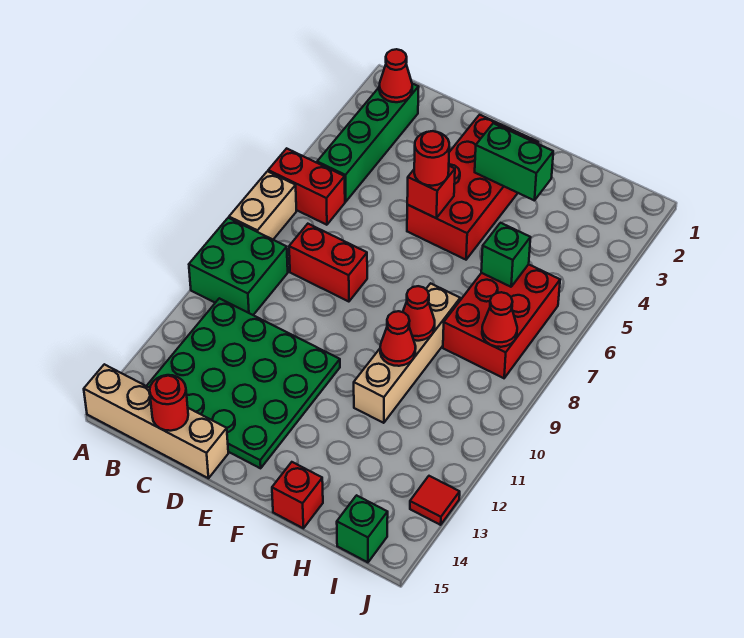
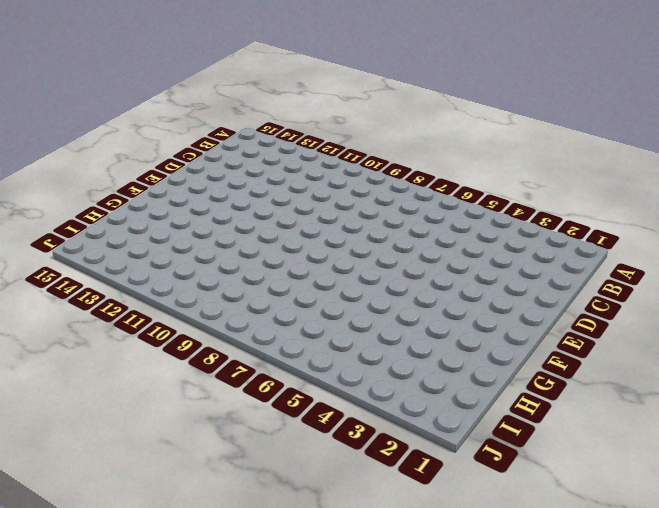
none -> red brick A6:B6 level 1
none -> tan brick A7:A8 level 1
none -> green brick A9:B10 level 1

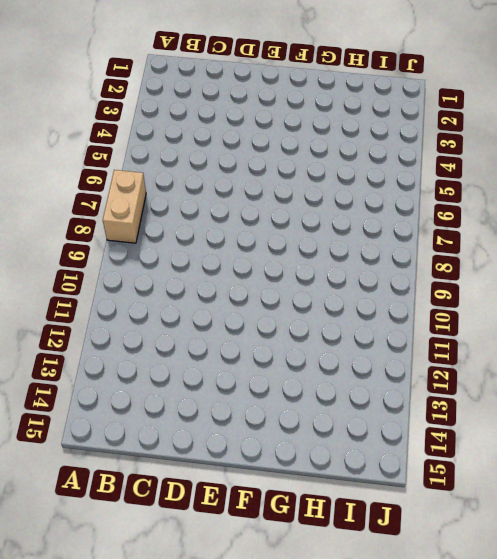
none -> red brick A6:B6 level 1
none -> green brick A9:B10 level 1
none -> tan brick A15:D15 level 1

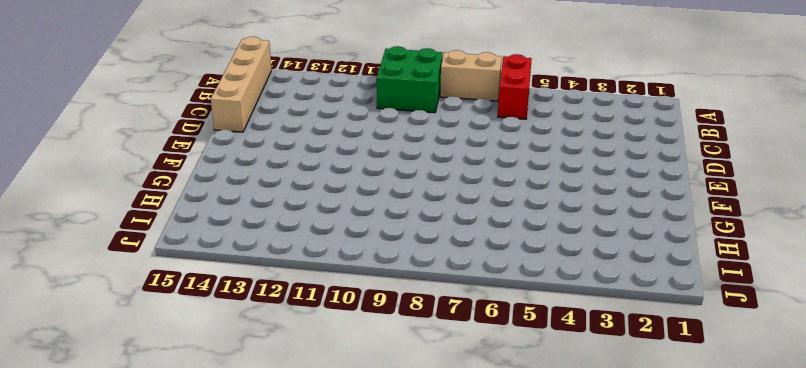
none -> green brick B2:B5 level 1
none -> green plate B11:E14 level 1
none -> red brick C8:D8 level 1

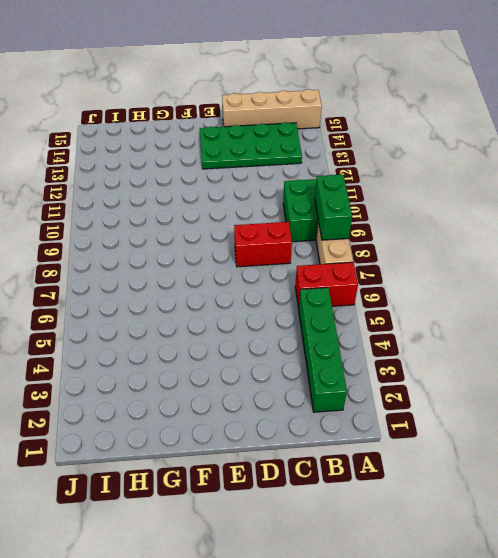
green brick A8:A9 level 2 -> green brick F3:G3 level 2
green plate B13:E14 level 1 -> green plate B11:E14 level 1
none -> red brick E2:F5 level 1
none -> tan brick G8:G11 level 1
none -> red brick G15 level 1

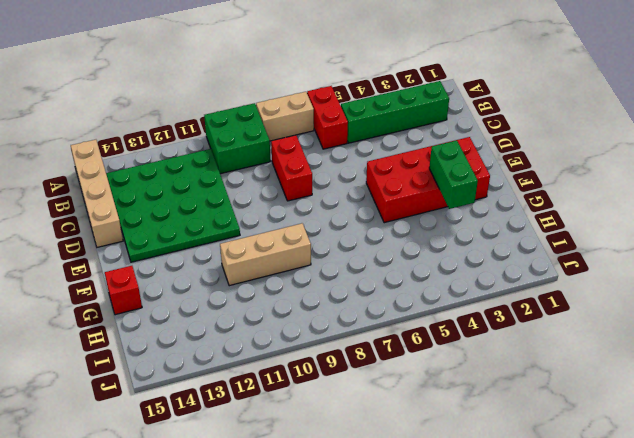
tan brick G9:G11 level 1 -> tan brick G8:G11 level 1
none -> red brick H6:I8 level 1
none -> green brick I15 level 1
none -> red tile J13 level 1

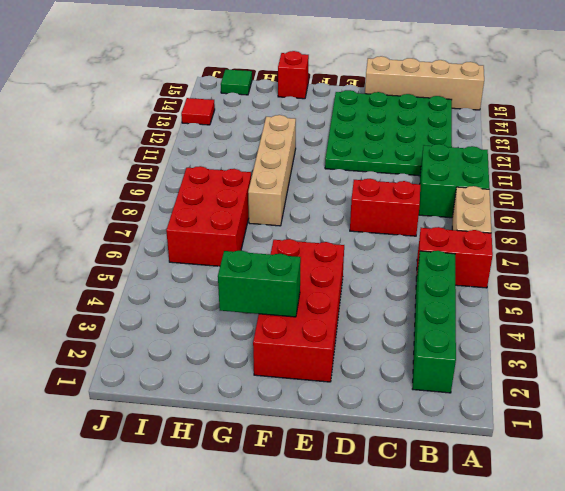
green tile I15 level 1 -> green brick I15 level 1
none -> red cone B2 level 2
none -> red round brick C15 level 2
none -> red brick E5 level 2

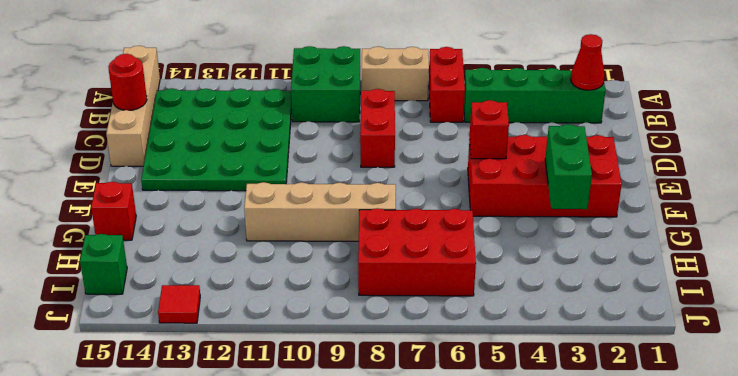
none -> red cone G9 level 2
none -> red cone G10 level 2
none -> green brick H6 level 2

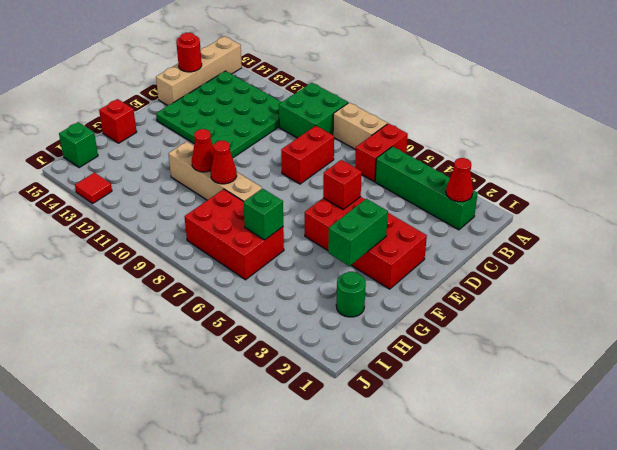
green round brick H2 level 1 -> none
none -> red cone I8 level 2
none -> red round brick E5 level 3

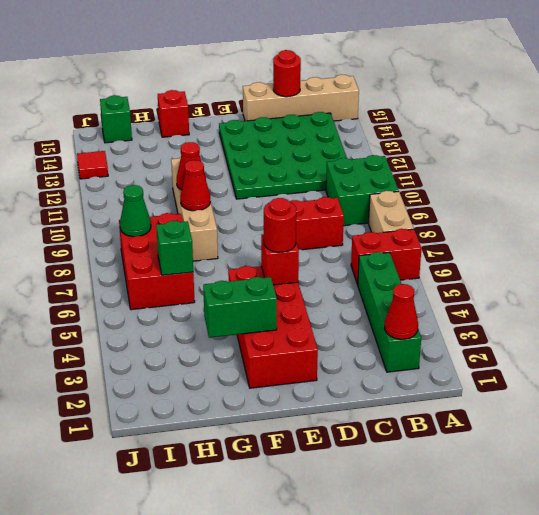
green cone I8 level 2 -> red cone I8 level 2

